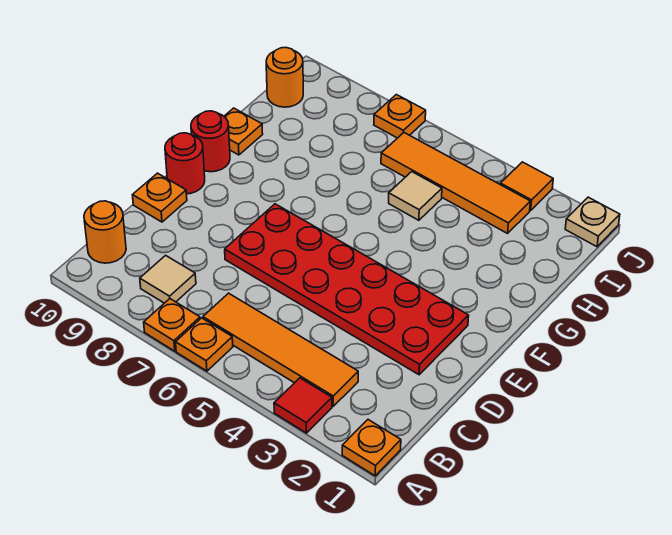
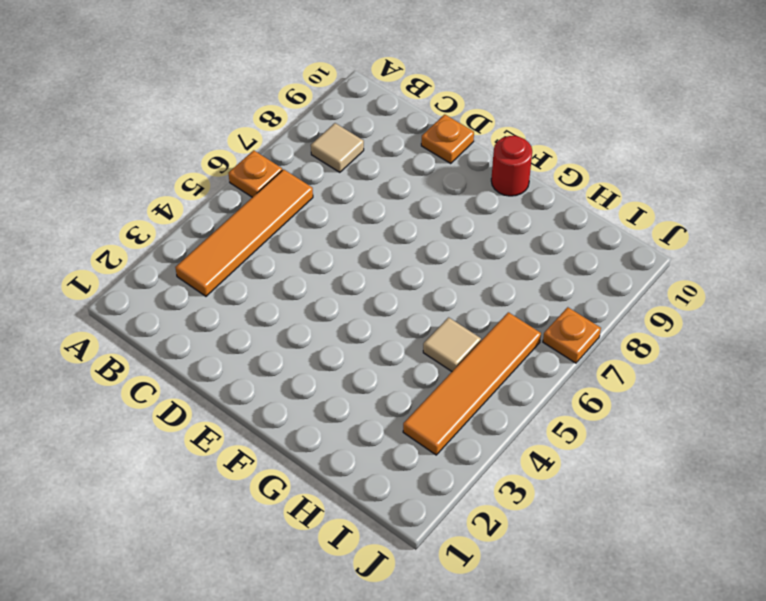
none -> orange plate A1 level 1
none -> red tile A3 level 1
none -> orange plate A7 level 1

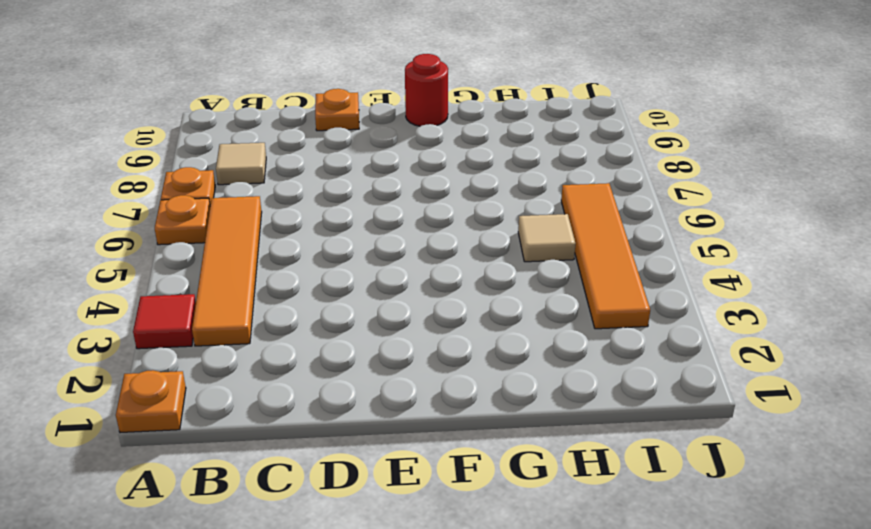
none -> orange round brick B10 level 1
none -> red plate D2:E7 level 1
none -> red round brick E10 level 1

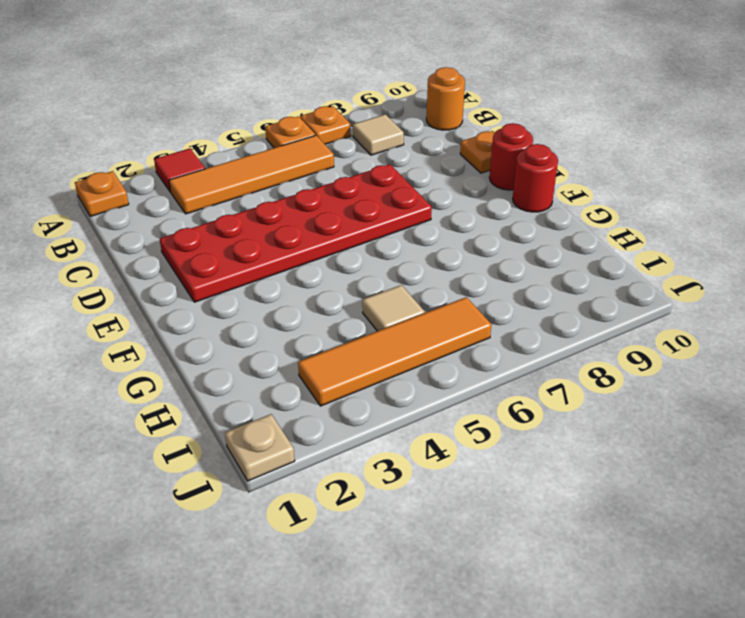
none -> orange plate G10 level 1
none -> orange round brick I10 level 1
none -> orange tile J3 level 1

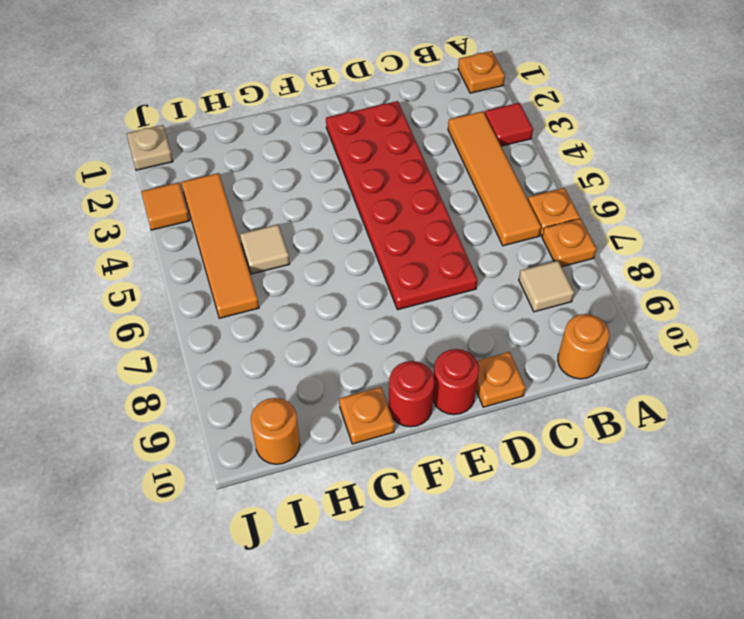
none -> orange plate J7 level 1

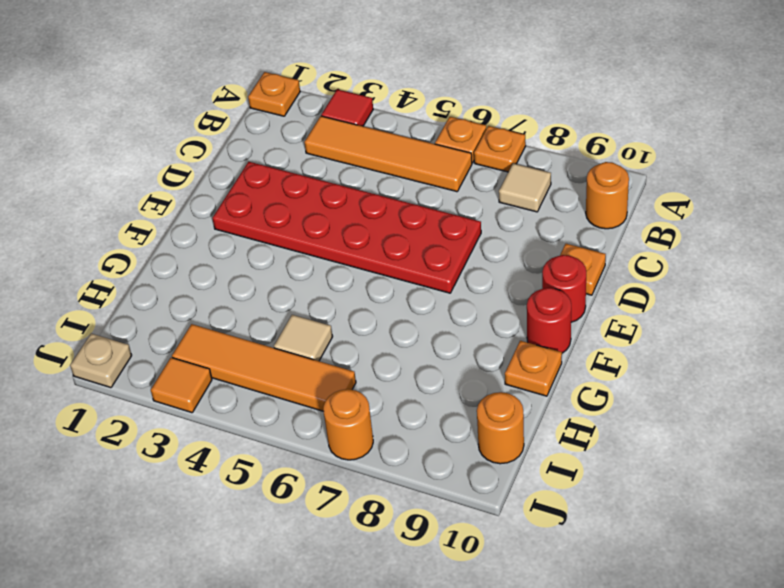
orange round brick J7 level 1 -> orange plate J7 level 1

